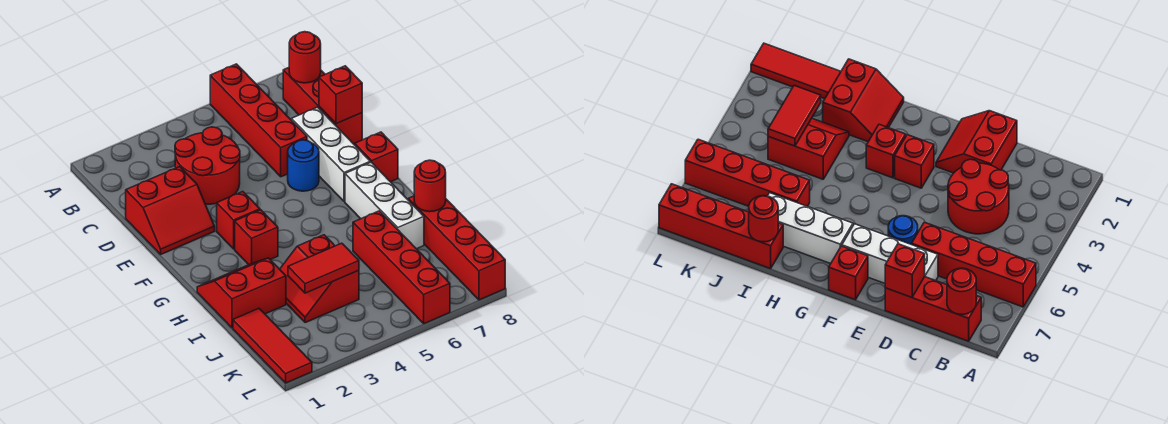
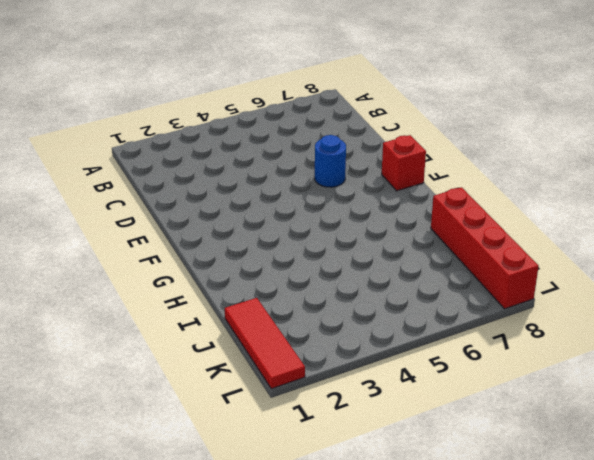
none -> red brick A6:D6 level 1
none -> red brick B8:D8 level 1
none -> red round brick C3:D4 level 1

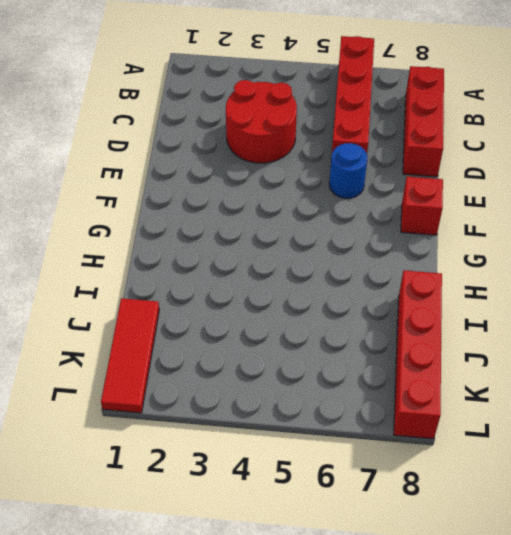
none -> red slope D1:E2 level 1 top D
none -> white brick D7:F7 level 1
none -> red brick F3 level 1

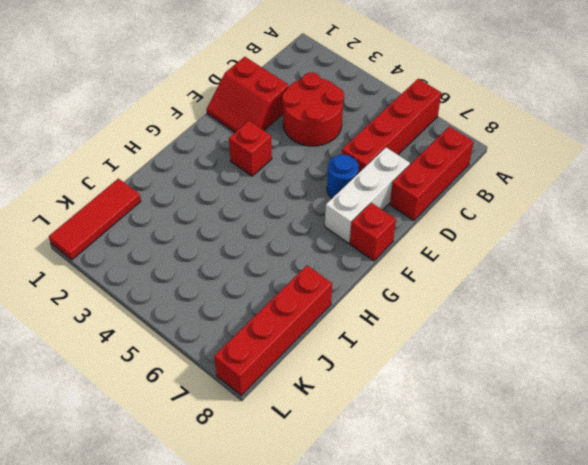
none -> red brick G3 level 1
none -> white brick G7:I7 level 1
none -> red slope H1:I2 level 1 top I

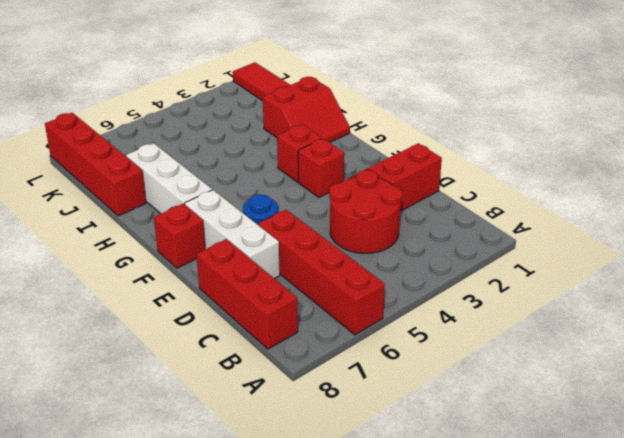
none -> red slope I3:J4 level 1 top 4
none -> red brick I6:L6 level 1
none -> red round brick B8 level 2

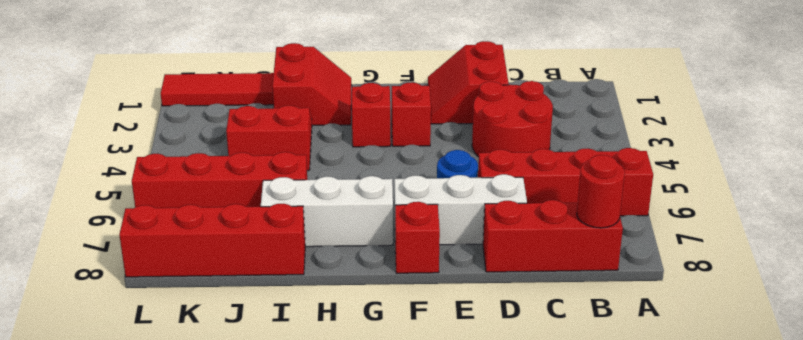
none -> red brick D8 level 2
none -> red round brick I8 level 2
none -> red tile J3:J4 level 2

